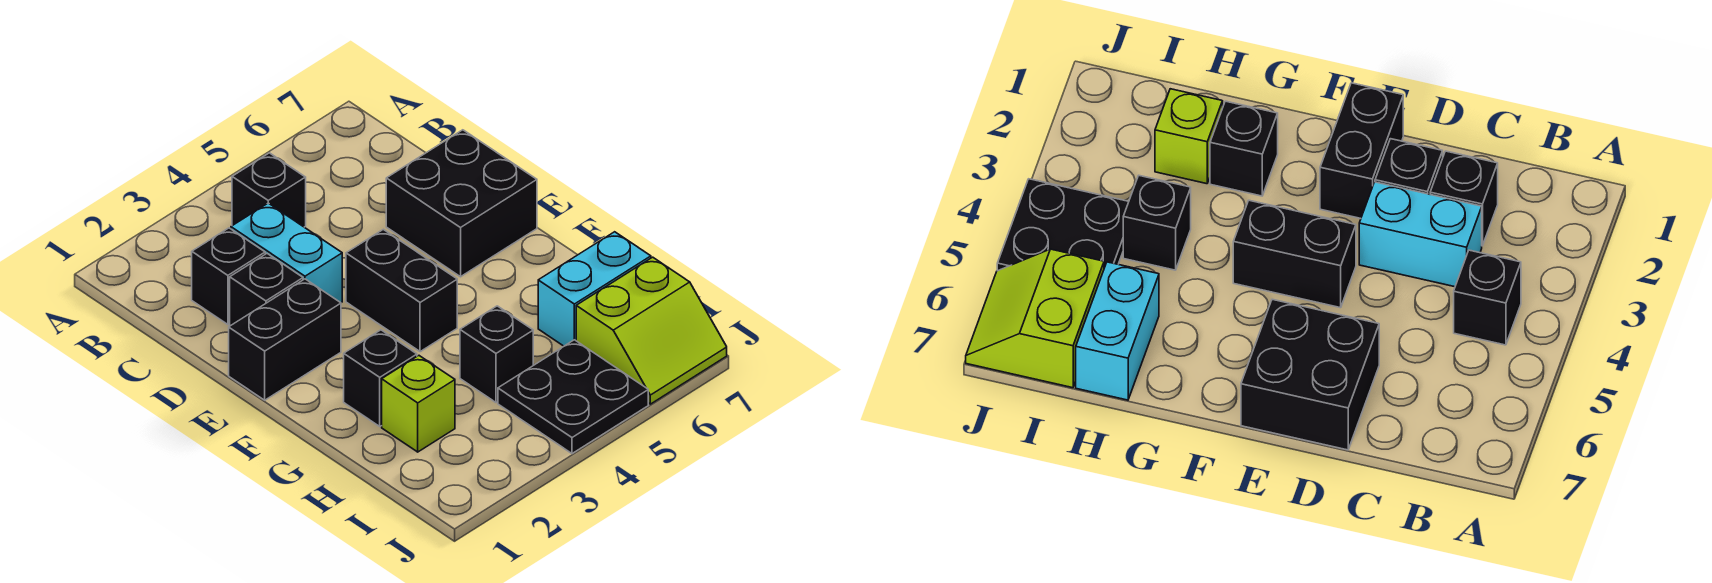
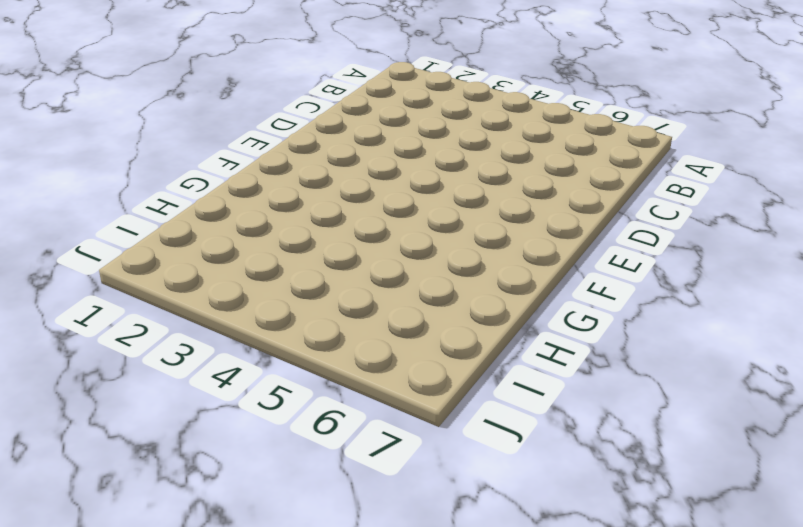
none -> black brick B4 level 1
none -> black brick C2 level 1
none -> cyan brick C3:D3 level 1

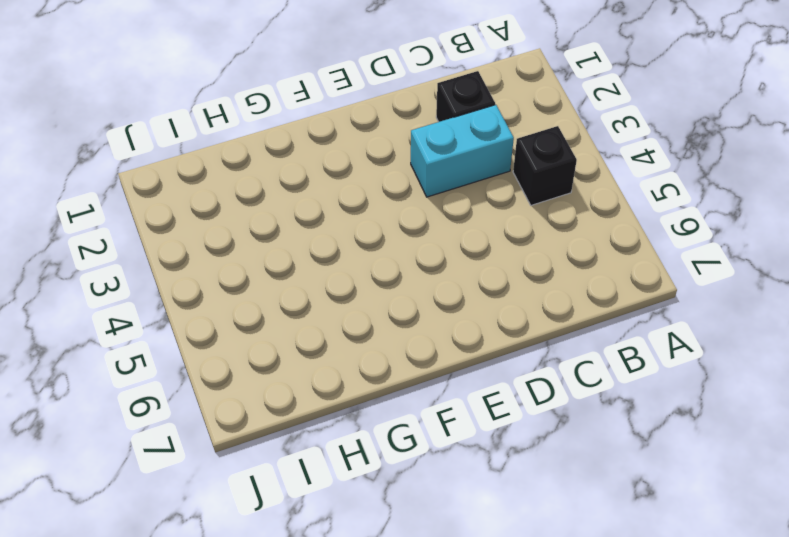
none -> black brick D2 level 1
none -> black brick D6:E7 level 1
none -> black brick E1:E2 level 1

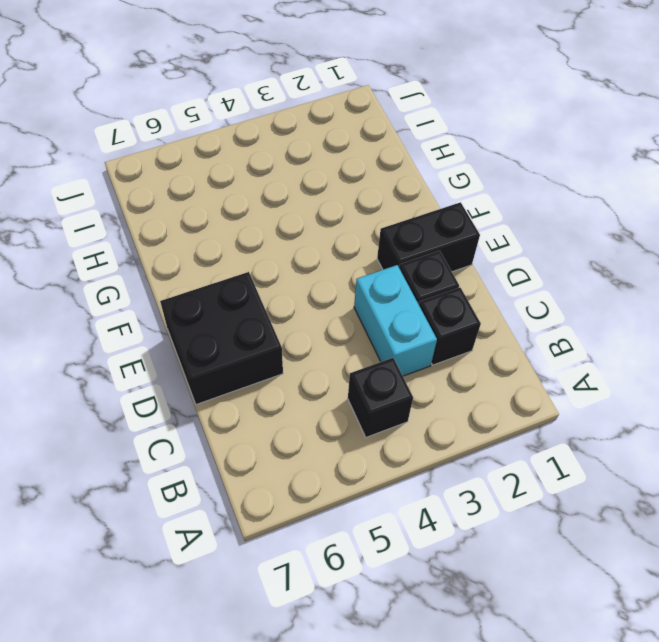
none -> black brick E4:F4 level 1
none -> black brick G2 level 1
none -> lime brick H2 level 1

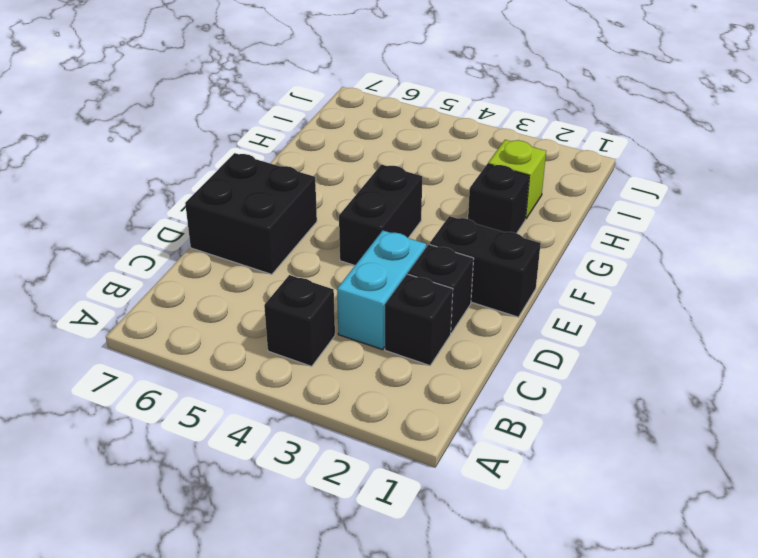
none -> black brick H4 level 1
none -> cyan brick H6:H7 level 1
none -> black plate I4:J5 level 1

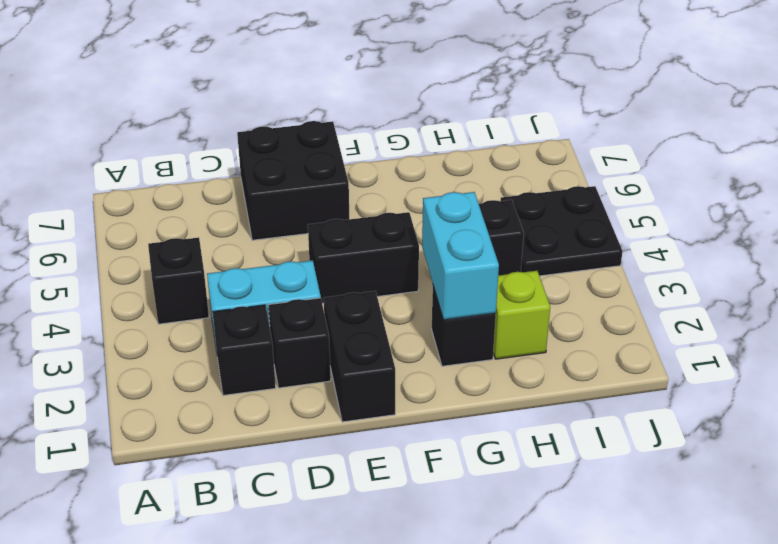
cyan brick G2:G3 level 2 -> cyan brick H6:H7 level 1
none -> lime slope I6:J7 level 1 top I

